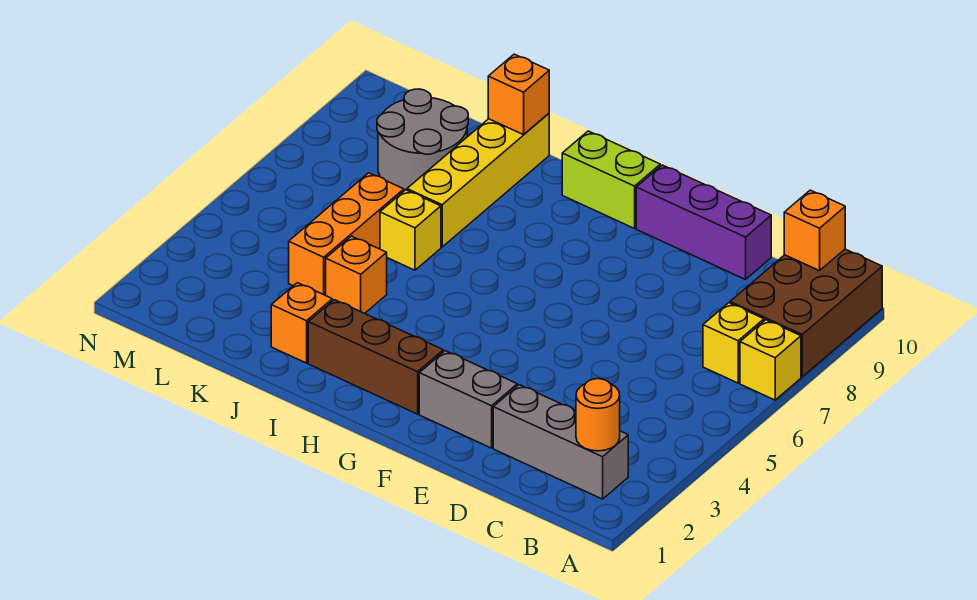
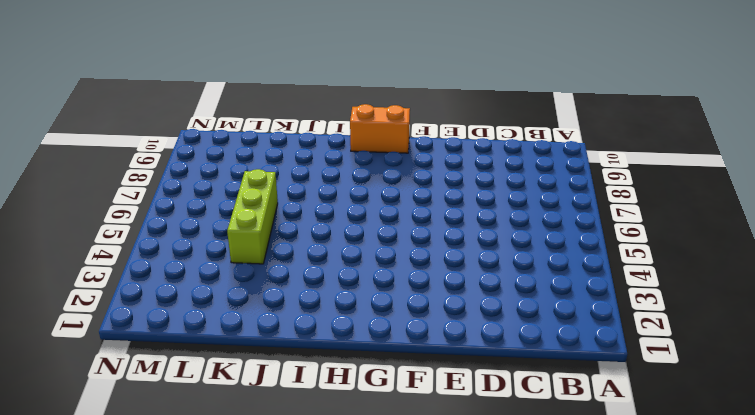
orange brick G10:H10 level 1 -> lime brick G10:H10 level 1
lime brick K4:K6 level 1 -> orange brick K4:K6 level 1
none -> yellow brick A7 level 1
none -> brown brick A8:B10 level 1
none -> grey brick B2:D2 level 1

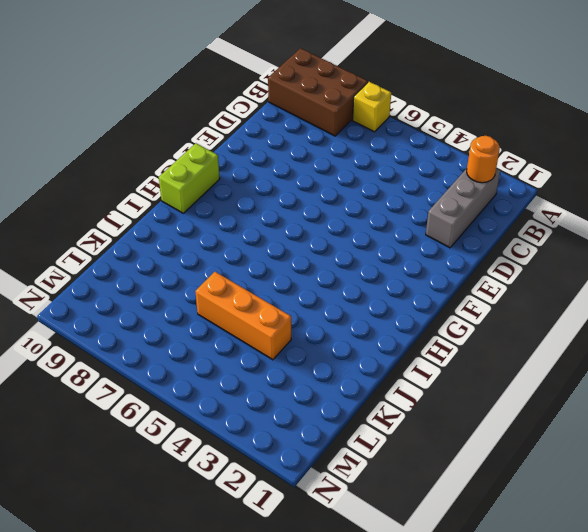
none -> yellow brick B7 level 1
none -> purple brick D10:F10 level 1
none -> grey brick E2:F2 level 1

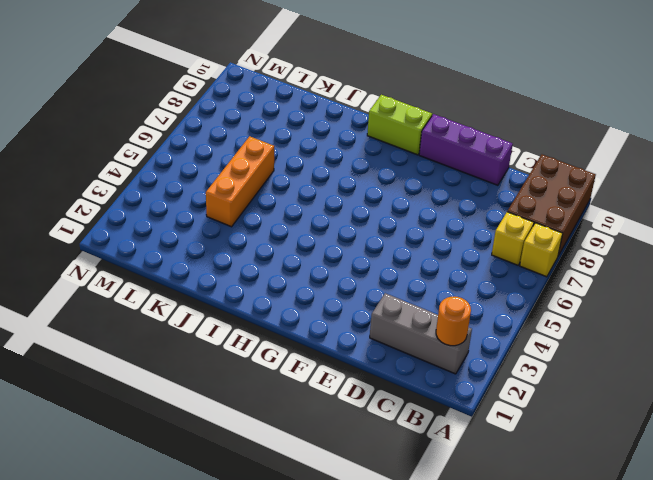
none -> grey brick E2:F2 level 1
none -> brown brick G2:I2 level 1
none -> orange brick J2 level 1

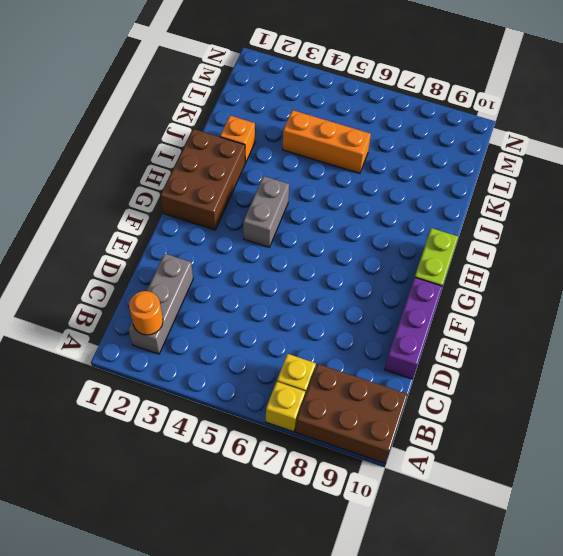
brown brick G1:I2 level 1 -> brown brick G2:I2 level 1
grey brick G4:H4 level 1 -> grey brick E2:F2 level 1
none -> orange brick J4 level 1
none -> yellow brick J6 level 1
none -> yellow brick J7:J10 level 1

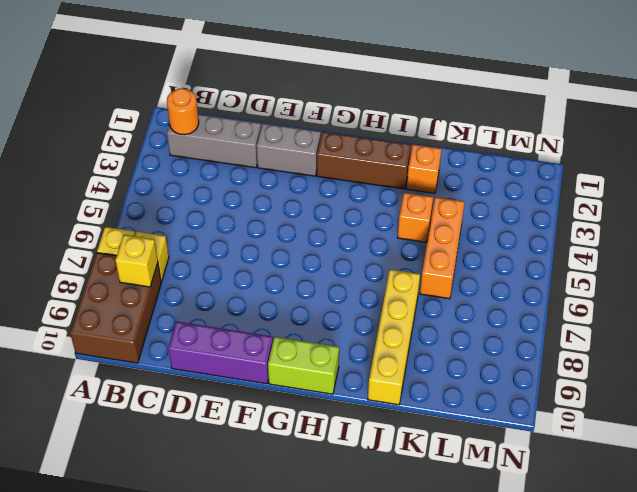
yellow brick B8 level 2 -> yellow brick J6 level 1
none -> grey round brick K8:L9 level 1
none -> orange brick B10 level 2
none -> orange brick J10 level 2

